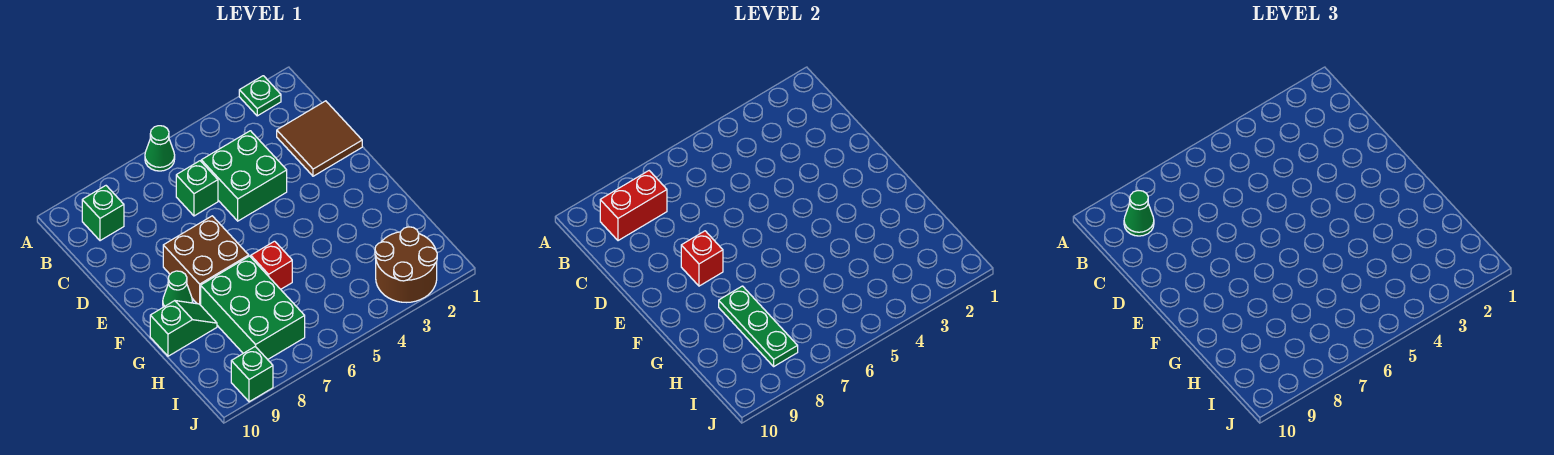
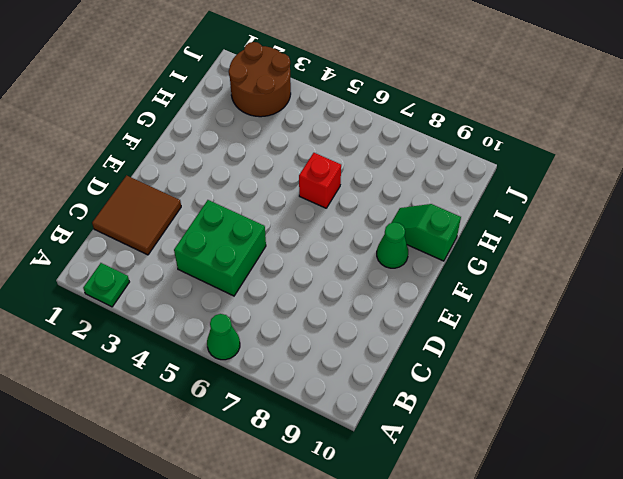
none -> green brick B9 level 1
none -> green brick C6 level 1
none -> brown brick E7:F8 level 1

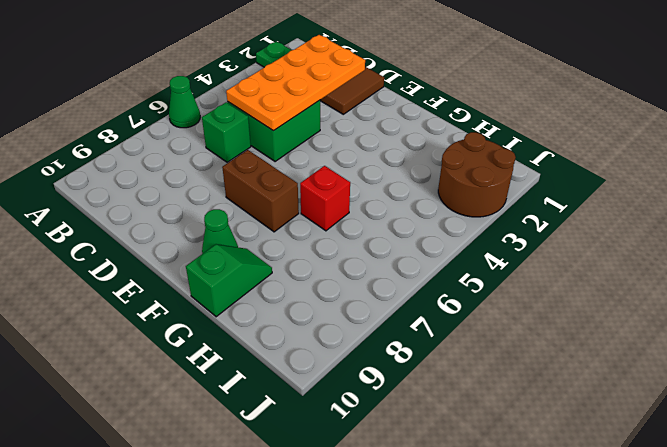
orange plate C2:D5 level 2 -> none
brown brick E7:F7 level 1 -> brown brick E7:F8 level 1
none -> green brick B9 level 1
none -> green brick G7:I8 level 1
none -> green brick J9 level 1

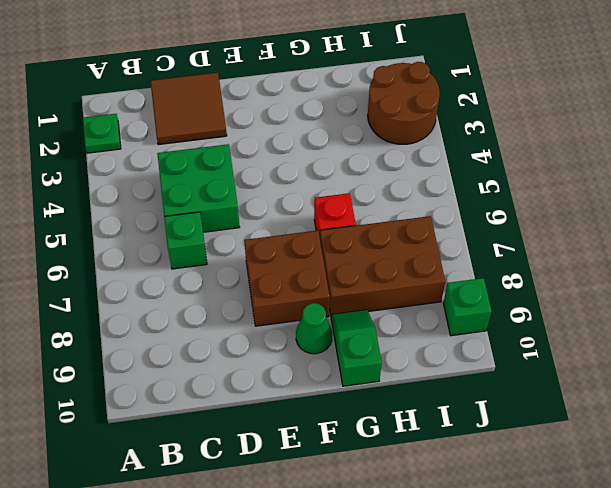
brown brick G7:I8 level 1 -> green brick G7:I8 level 1
none -> green cone A6 level 1
none -> green brick B9 level 1
none -> red brick B8:B9 level 2

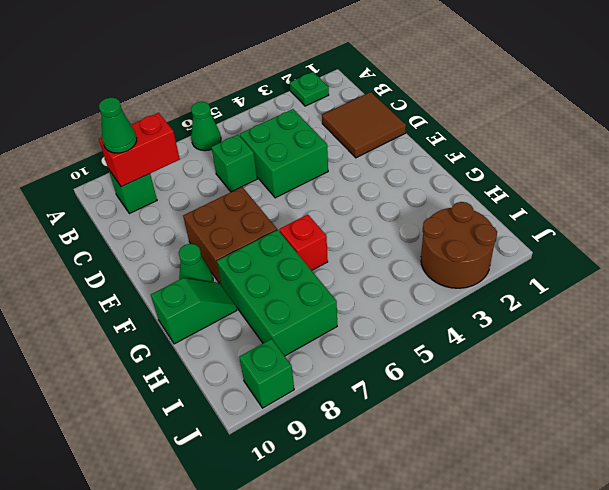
none -> red brick E8 level 2
none -> green plate G8:I8 level 2

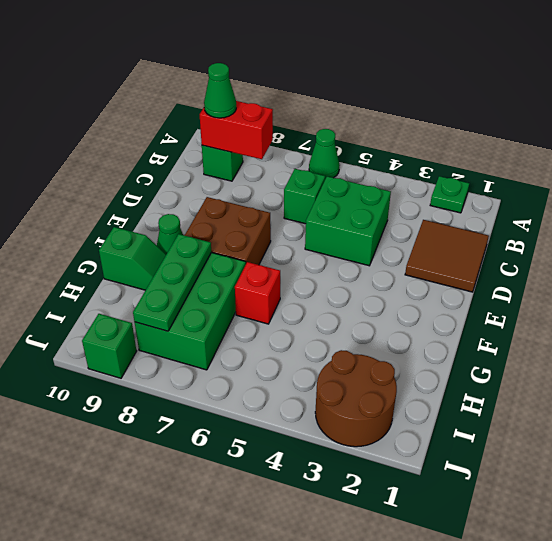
none -> red brick E8 level 2

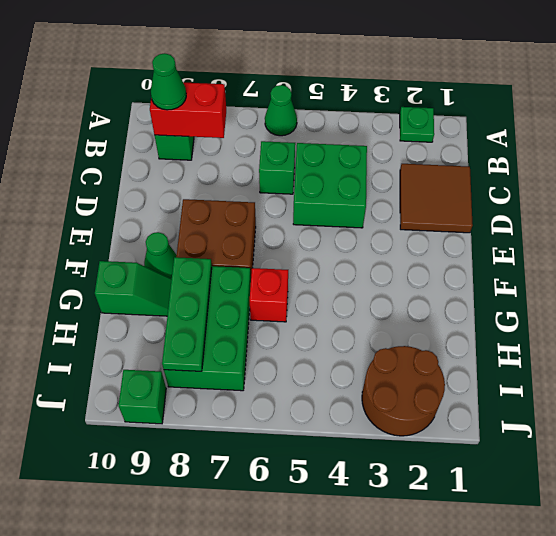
none -> red brick E8 level 2

